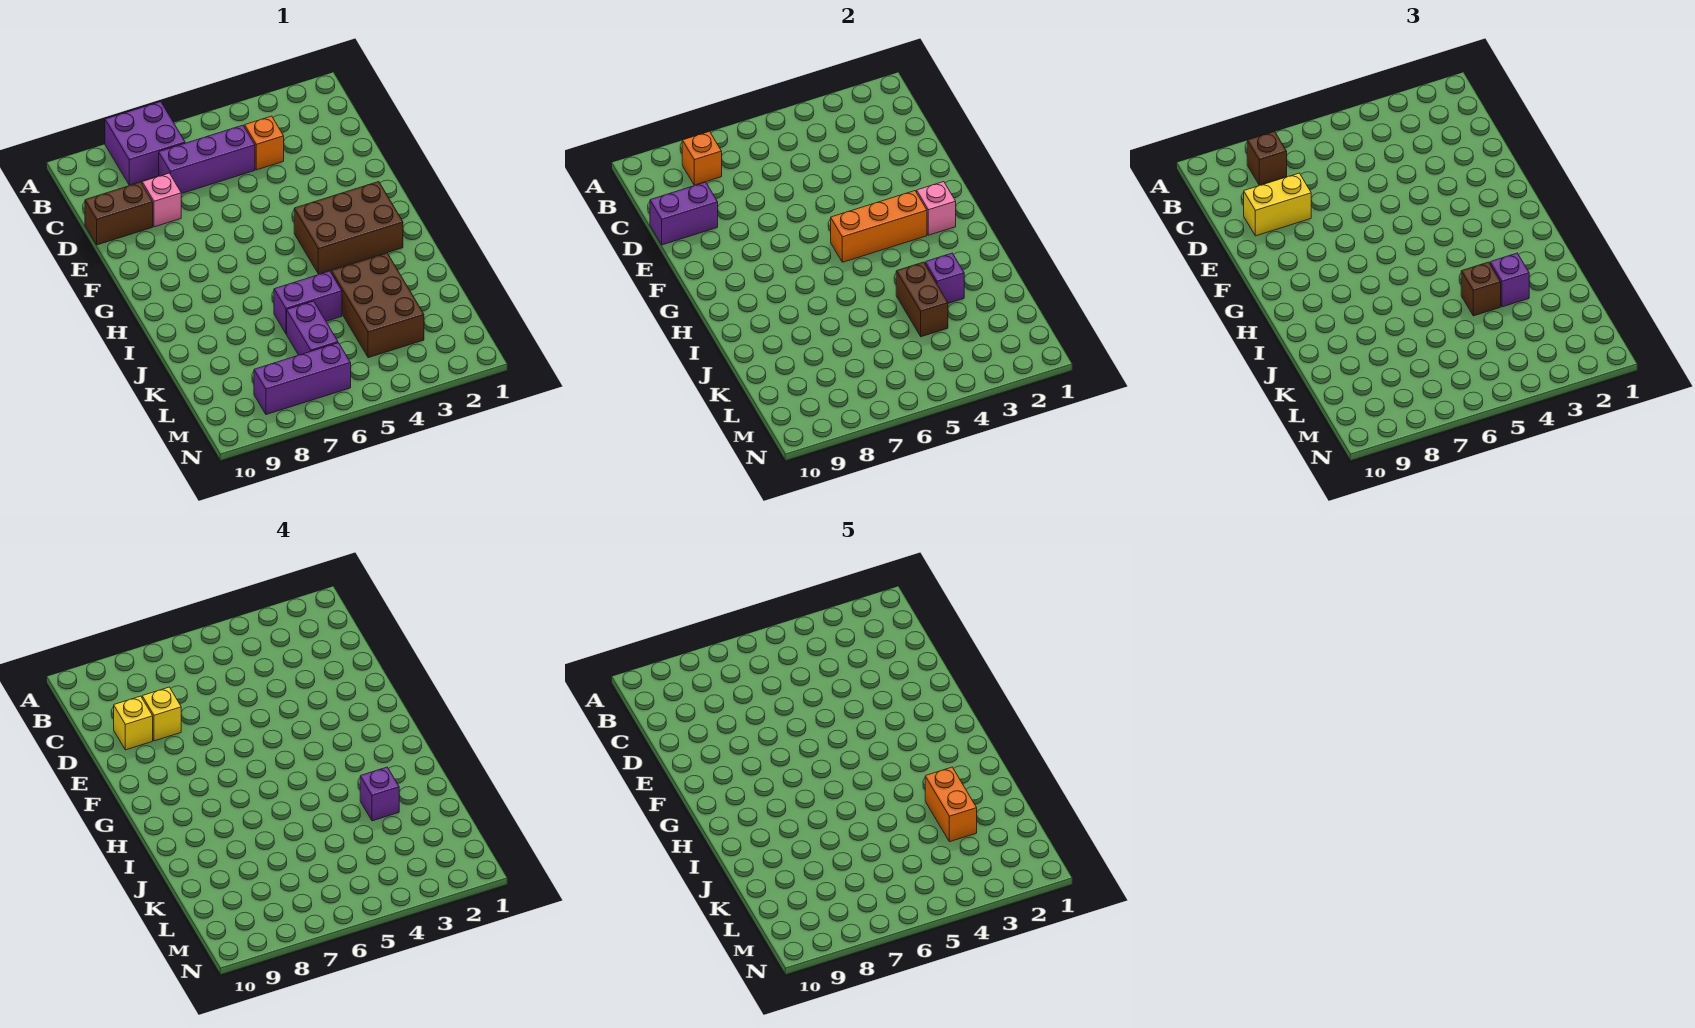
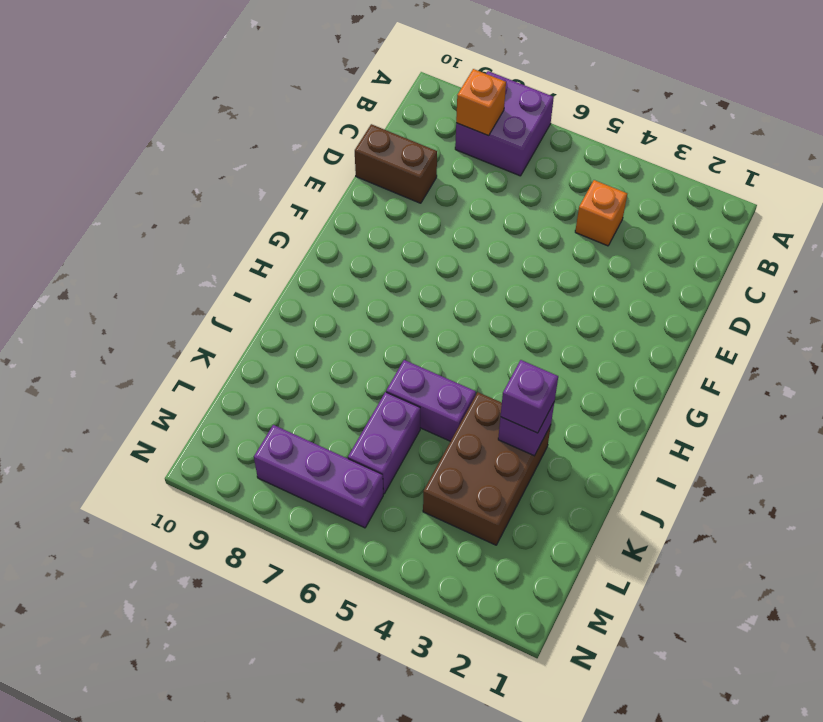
none -> purple brick C5:C7 level 1
none -> pink brick D8 level 1
none -> brown brick G2:H4 level 1

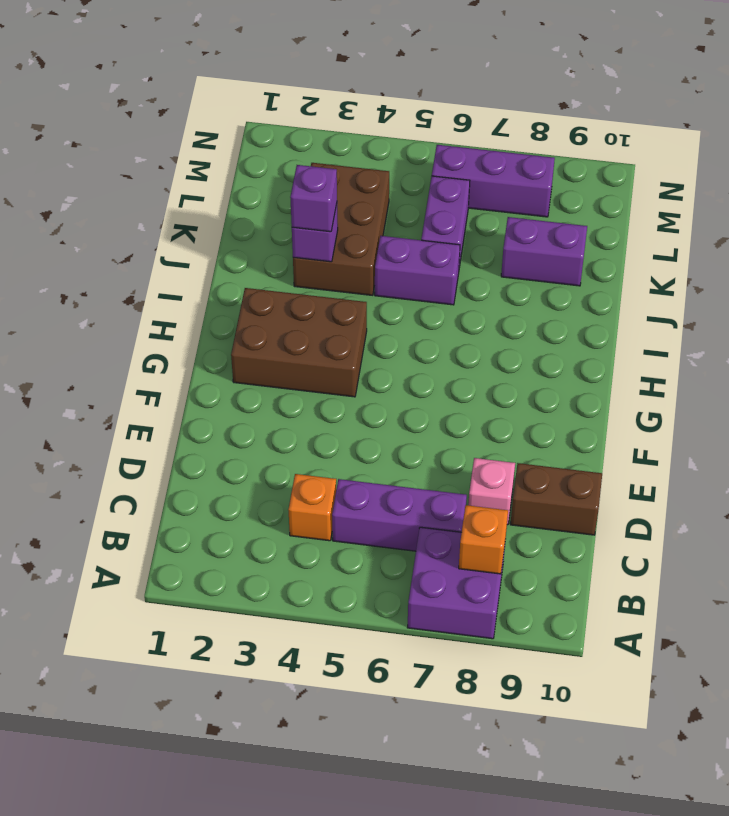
purple brick K8:K9 level 1 -> purple brick D9:D10 level 2
none -> pink brick G2 level 2
none -> orange brick G3:G5 level 2
none -> brown brick J4:K4 level 2

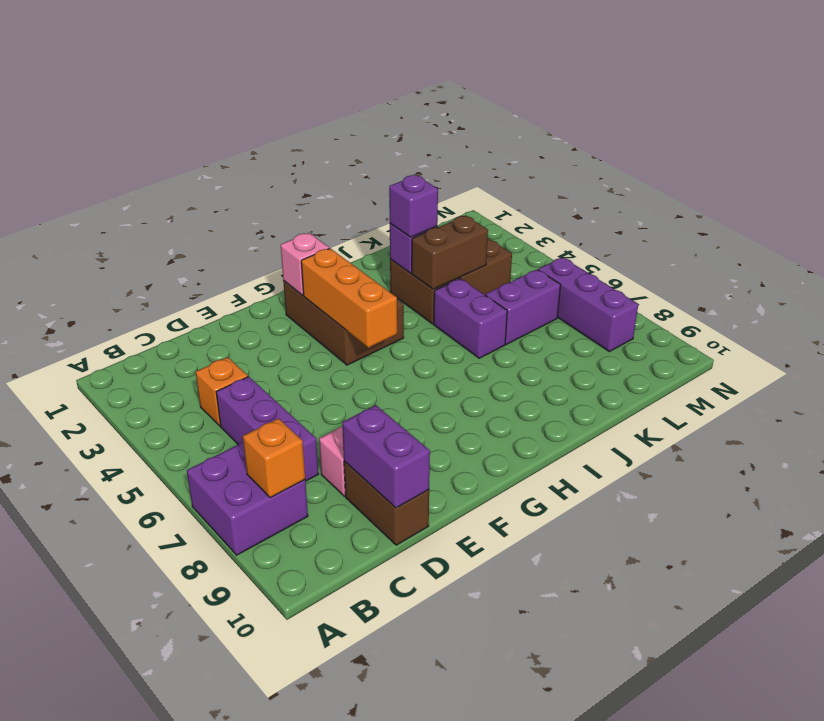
none -> brown brick B8 level 3
none -> yellow brick D8:D9 level 3
none -> brown brick J4 level 3

